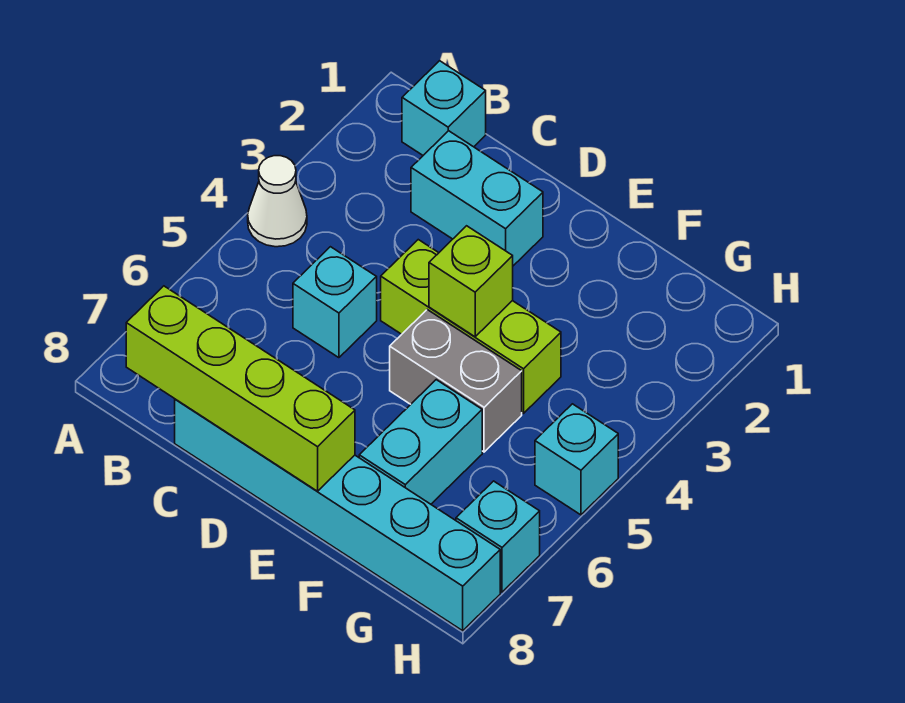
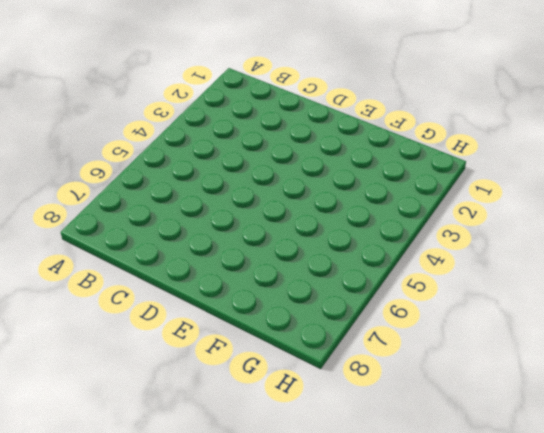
none -> white cone A4 level 1
none -> cyan brick B1 level 1
none -> cyan brick C2:D2 level 1

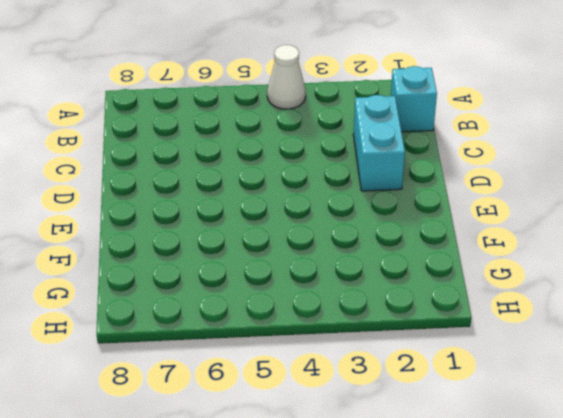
none -> cyan brick C5 level 1
none -> cyan brick C8:H8 level 1
none -> lime brick D4:F4 level 1

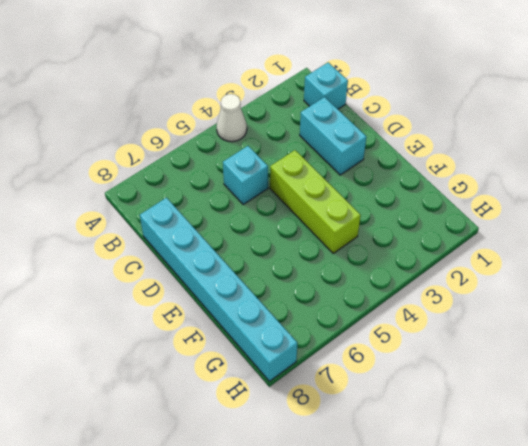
none -> grey brick E5:F5 level 1
none -> cyan brick F6:F7 level 1
none -> cyan brick H5 level 1

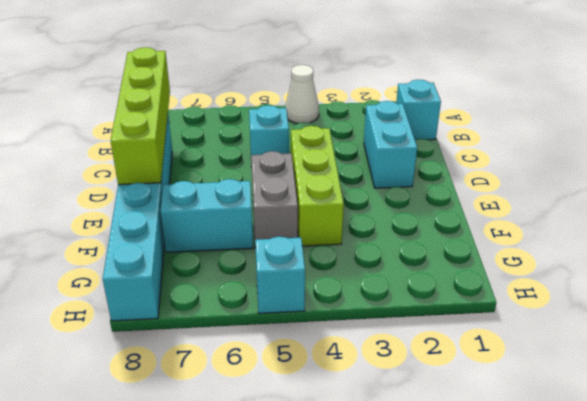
none -> cyan brick H7 level 1
none -> lime brick E4 level 2

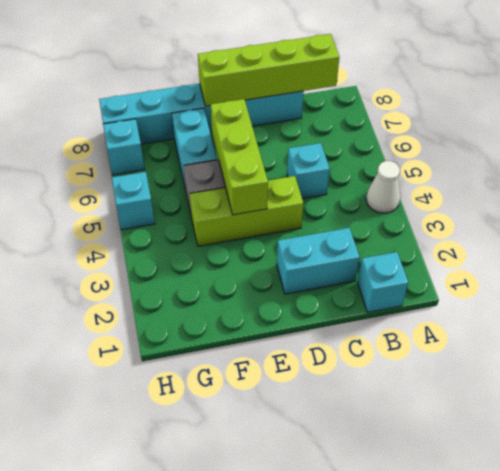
lime brick E4:E6 level 2 -> lime brick E4 level 2

